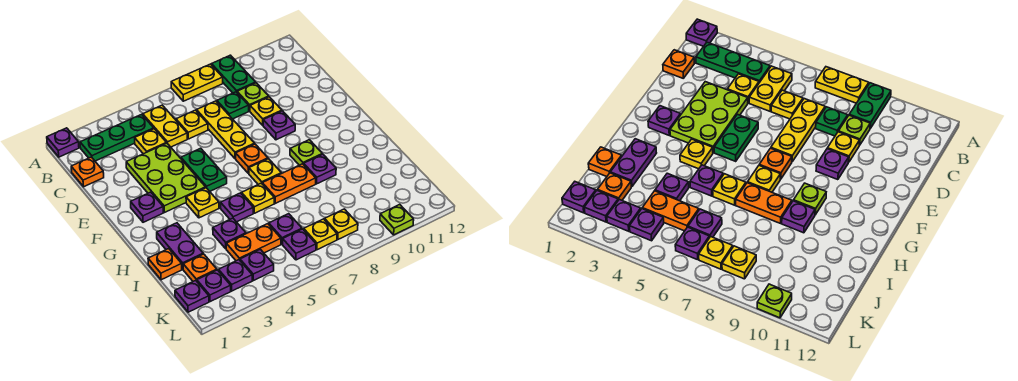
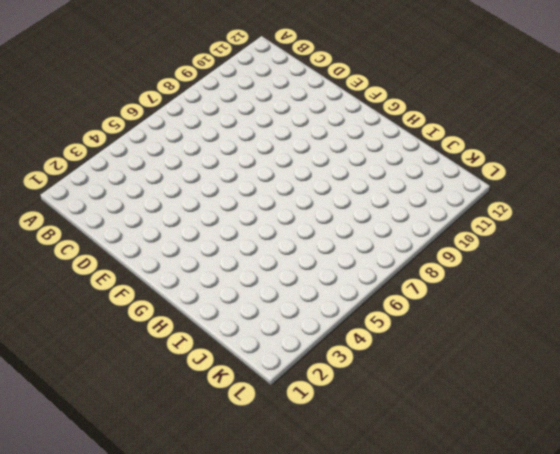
none -> purple plate A1 level 1
none -> yellow plate A7:A8 level 1
none -> green plate A9:B9 level 1
none -> green plate B2:B4 level 1

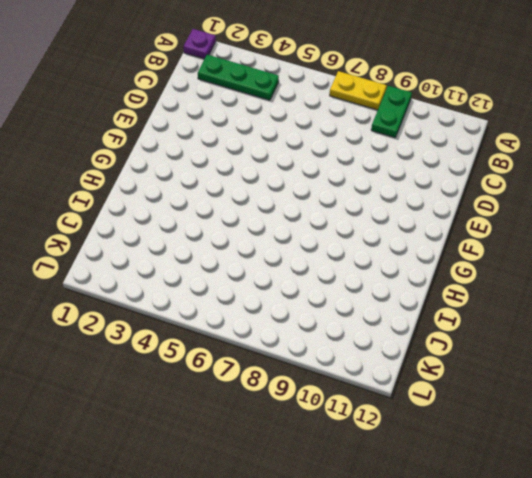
none -> yellow plate B5:C5 level 1
none -> orange plate C1 level 1
none -> yellow plate C4 level 1
none -> yellow plate C6 level 1

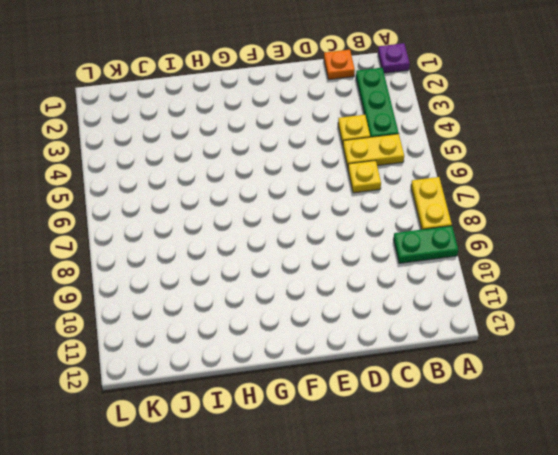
none -> yellow plate C7:E7 level 1
none -> green plate C8 level 1
none -> lime plate C9 level 1
none -> lime plate D3:F4 level 1

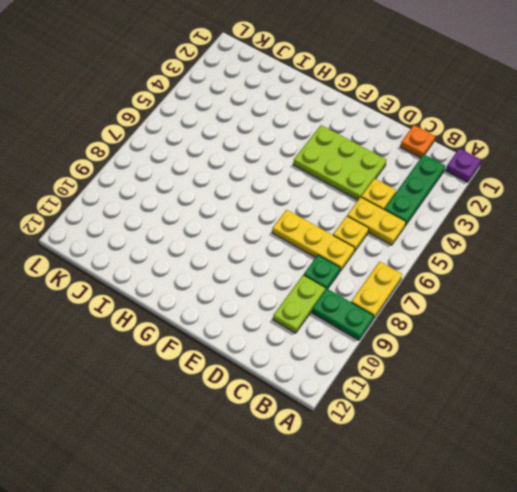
lime plate C9:C10 level 1 -> lime plate C9 level 1
none -> yellow plate D9 level 1
none -> green plate E5:F5 level 1
none -> purple plate E9 level 1
none -> purple plate F2 level 1

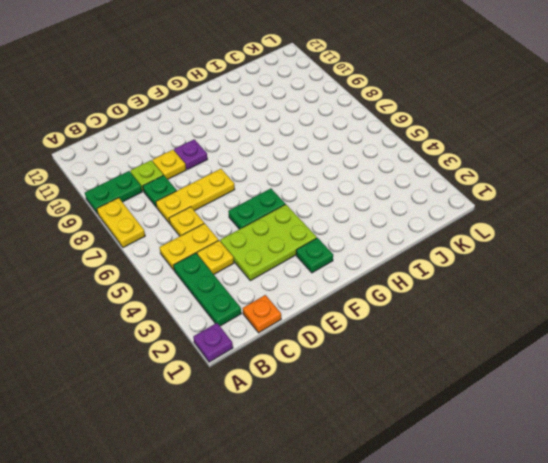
green plate F2 level 1 -> purple plate F2 level 1
none -> orange plate F7 level 1
none -> yellow plate G4 level 1
none -> yellow plate G7 level 1
none -> lime plate G9 level 1

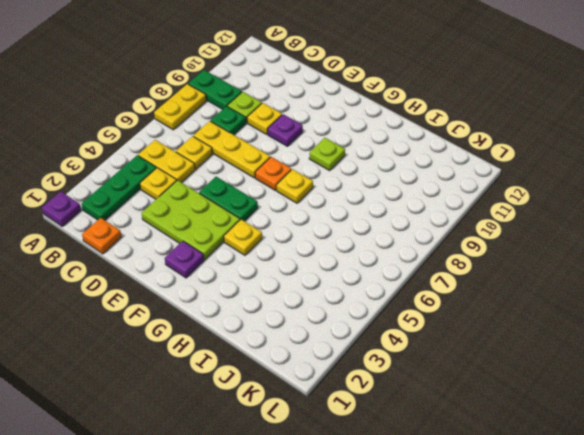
none -> purple plate H2:I2 level 1
none -> purple plate H5 level 1
none -> yellow plate H6 level 1
none -> orange plate H7:H8 level 1

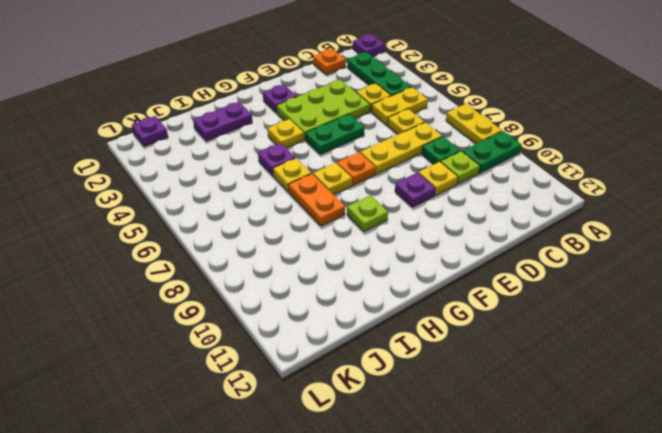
none -> purple plate H9 level 1
none -> orange plate I1 level 1
none -> purple plate I4 level 1
none -> orange plate J2 level 1

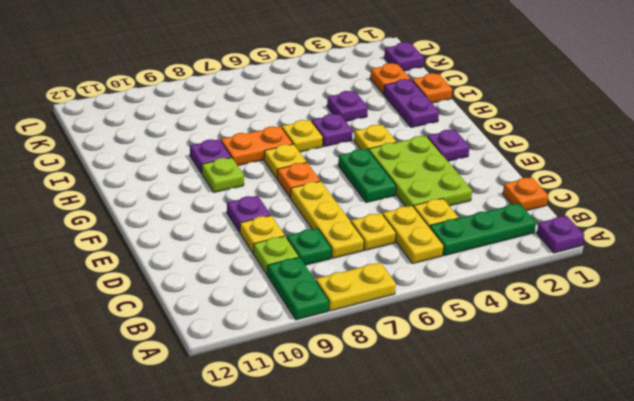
none -> orange plate J4:J5 level 1
none -> purple plate J6 level 1
none -> purple plate K2 level 1
none -> purple plate K3 level 1

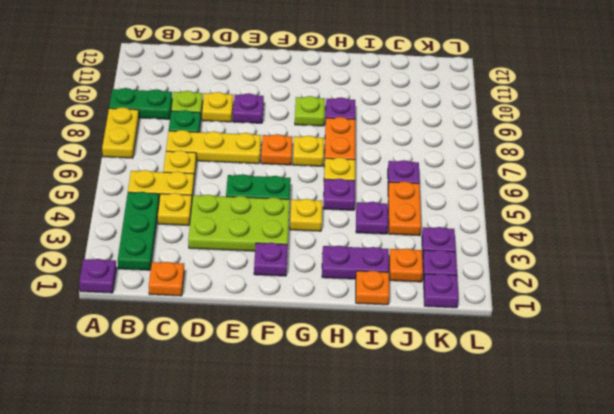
none -> purple plate K4 level 1
none -> purple plate K6 level 1
none -> yellow plate K7 level 1
none -> yellow plate K8 level 1

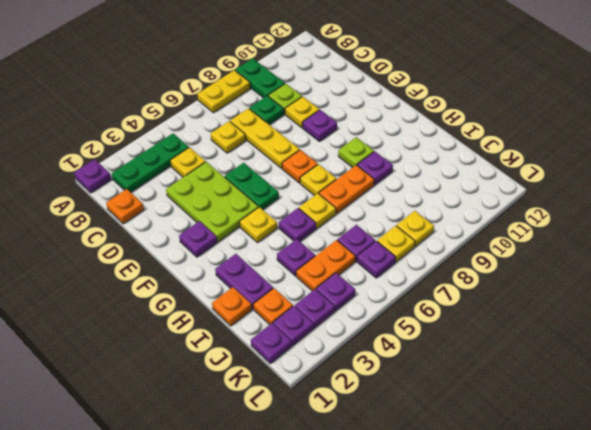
none -> yellow plate B5:C5 level 1
none -> lime plate L10 level 1

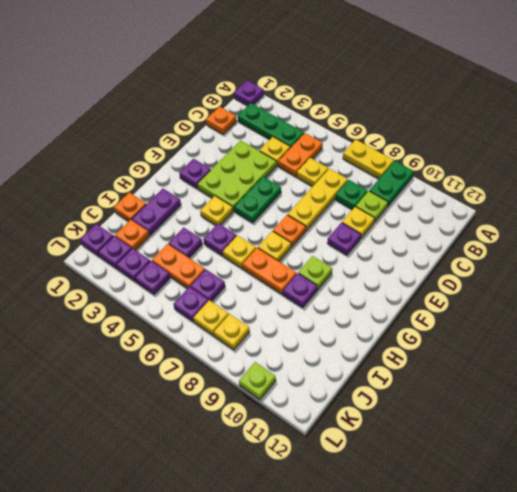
orange plate B5:C5 level 1 -> yellow plate B5:C5 level 1

